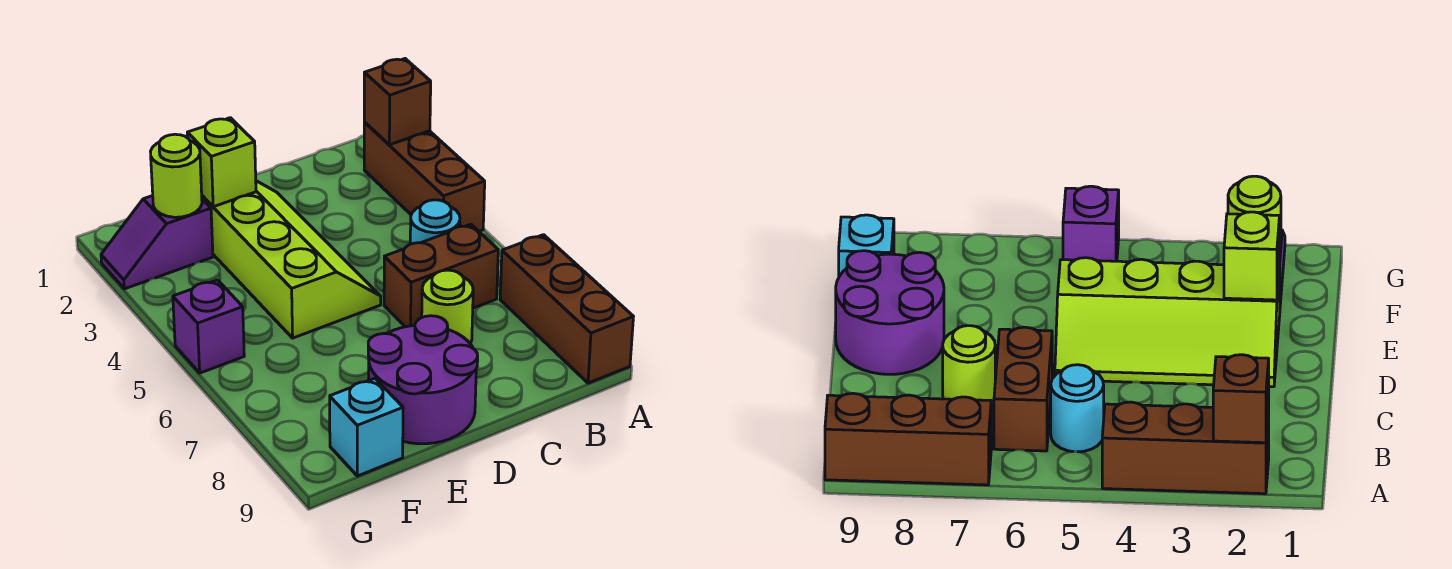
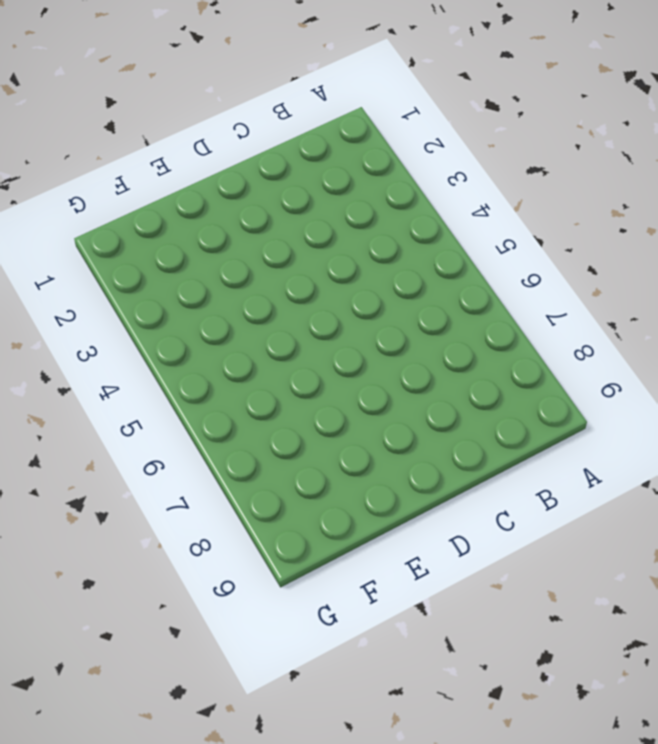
none -> brown brick A2:A4 level 1
none -> brown brick A7:A9 level 1
none -> cyan round brick B5 level 1

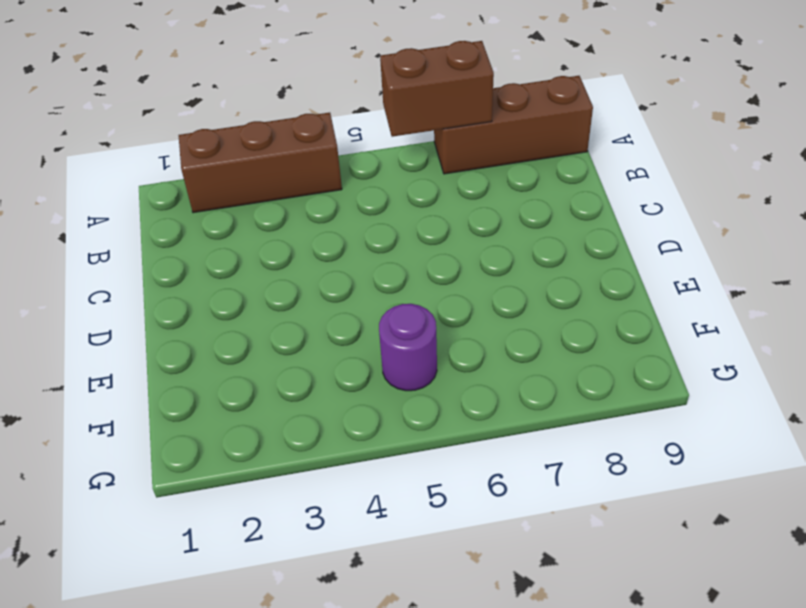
brown brick A6:A7 level 2 -> brown brick B6:C6 level 1
purple round brick F5 level 1 -> none
none -> cyan round brick B5 level 1
none -> lime round brick C7 level 1
none -> lime slope D2:E5 level 1 top E

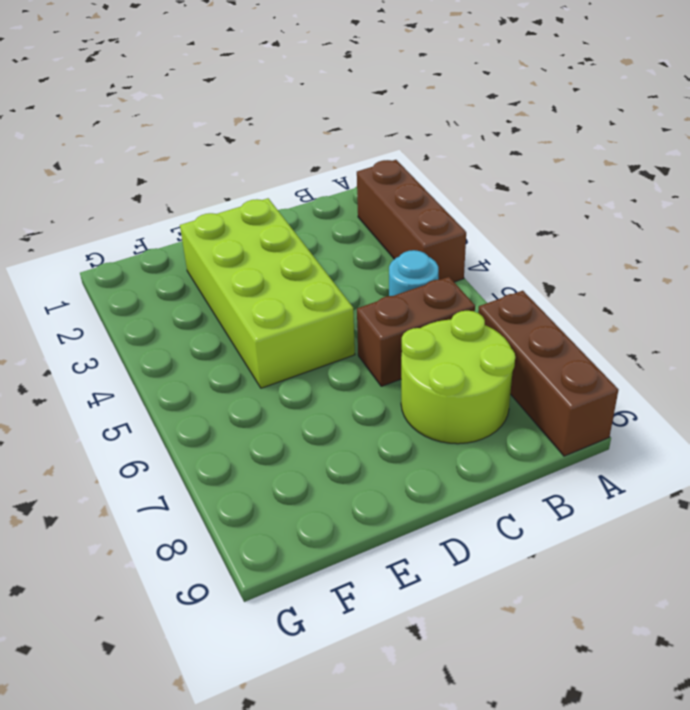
lime round brick B7:C8 level 1 -> lime round brick C7 level 1
lime brick D2:E5 level 1 -> lime slope D2:E5 level 1 top E
none -> purple round brick D8:E9 level 1
none -> purple slope F2:G2 level 1 top F
none -> cyan brick F9 level 1

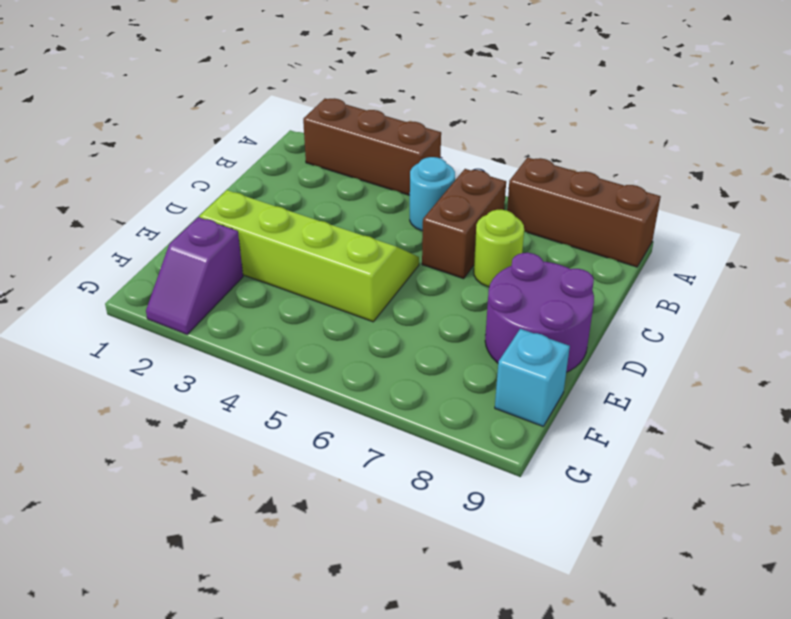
none -> purple brick G5 level 1
none -> brown brick A2 level 2
none -> lime brick E2 level 2

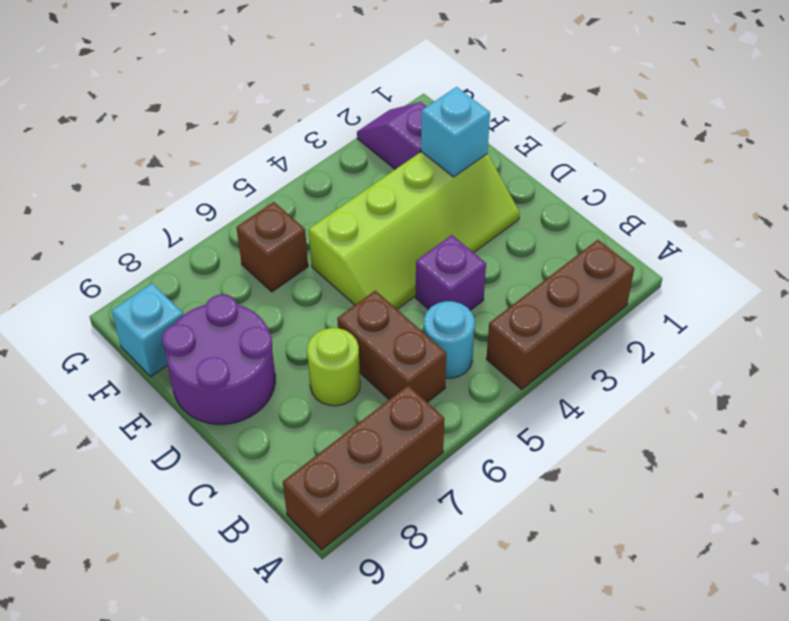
purple brick C4 level 1 -> purple brick G5 level 1
cyan brick E2 level 2 -> lime brick E2 level 2
brown brick F6 level 1 -> brown brick A2 level 2
none -> lime round brick F2 level 2

